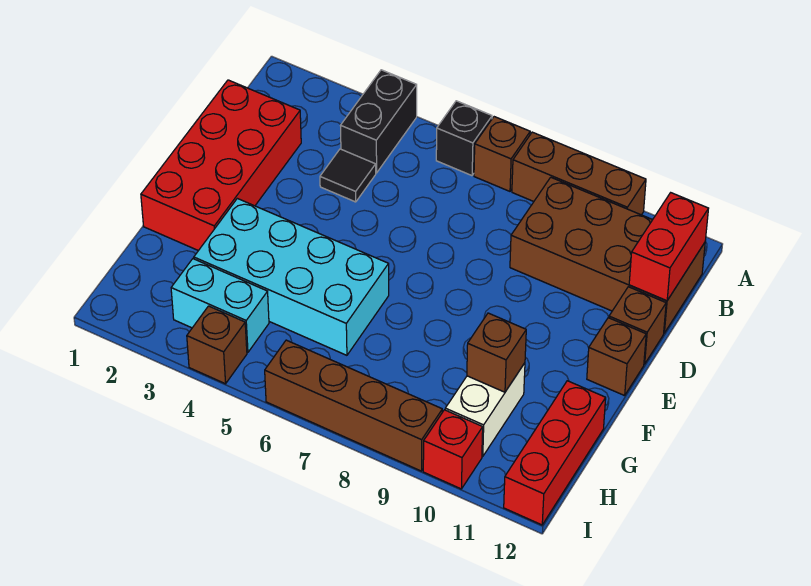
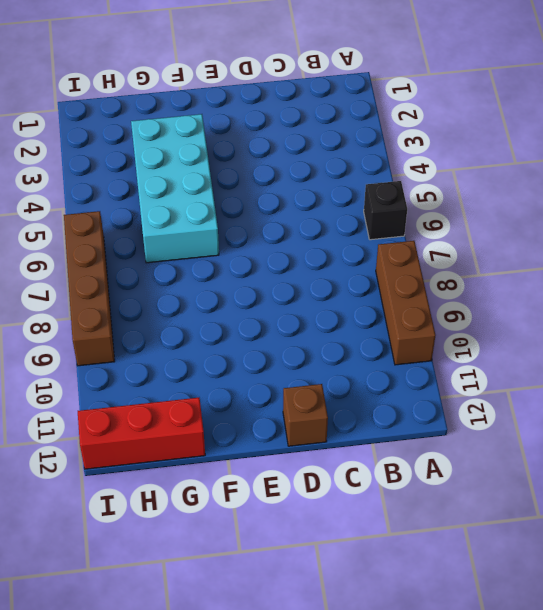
none -> black brick A4:B4 level 1
none -> brown brick A7 level 1
none -> brown brick B9:C12 level 1

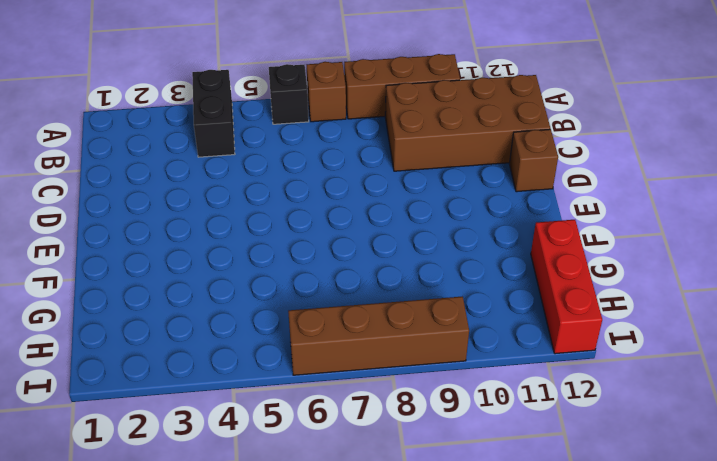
none -> red brick C1:F2 level 1
none -> black tile C4 level 1
none -> brown brick E12 level 1

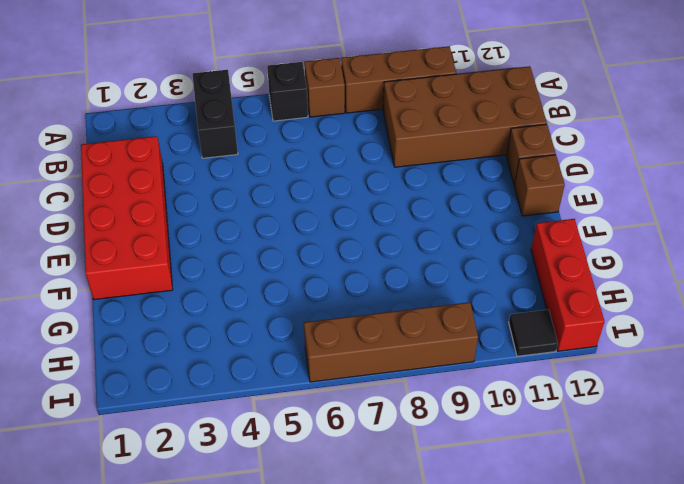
black tile I11 level 1 -> black tile C4 level 1
none -> cyan brick F3:G6 level 1
none -> white brick G10:H10 level 1
none -> cyan brick H3:H4 level 1

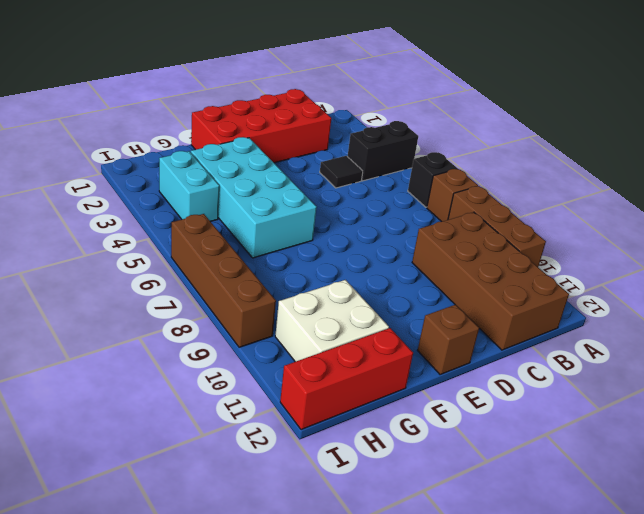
white brick G10:H11 level 1 -> white brick G10:H10 level 1
none -> brown brick D12 level 1
none -> brown brick I4 level 1
none -> red brick I10 level 1

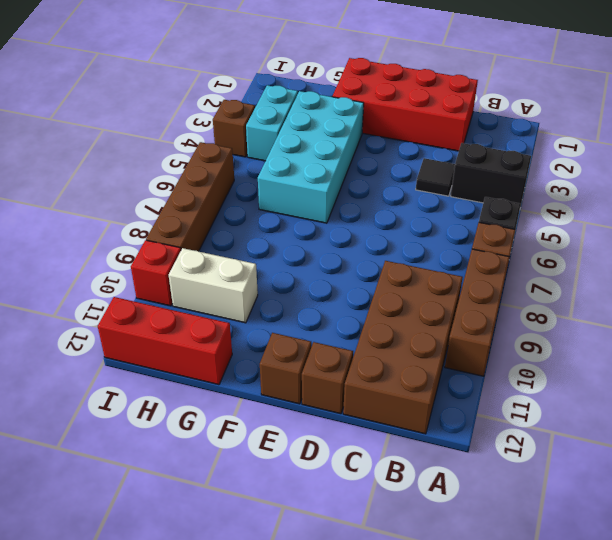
none -> red brick B12:C12 level 2
none -> brown brick G10 level 2

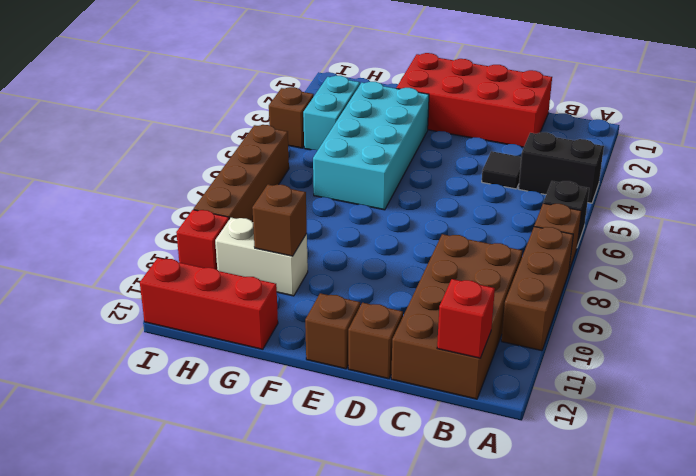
red brick B12 level 2 -> red brick B12:C12 level 2

